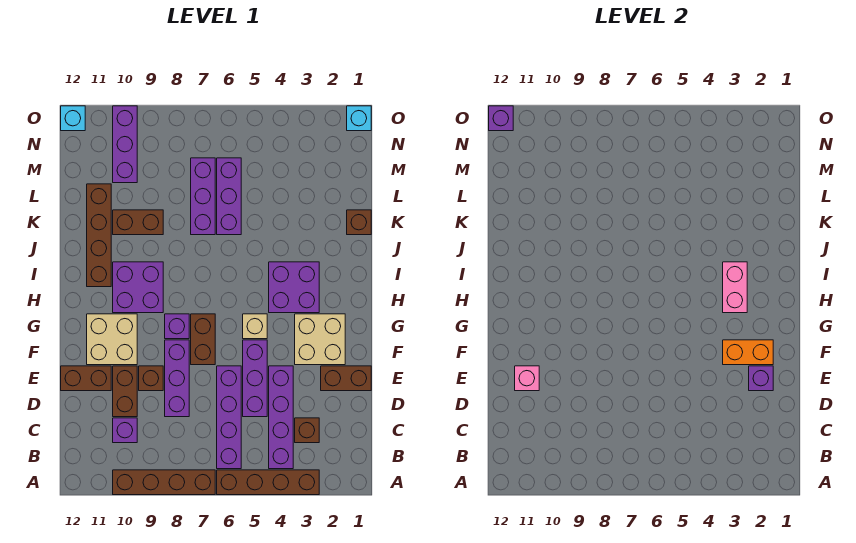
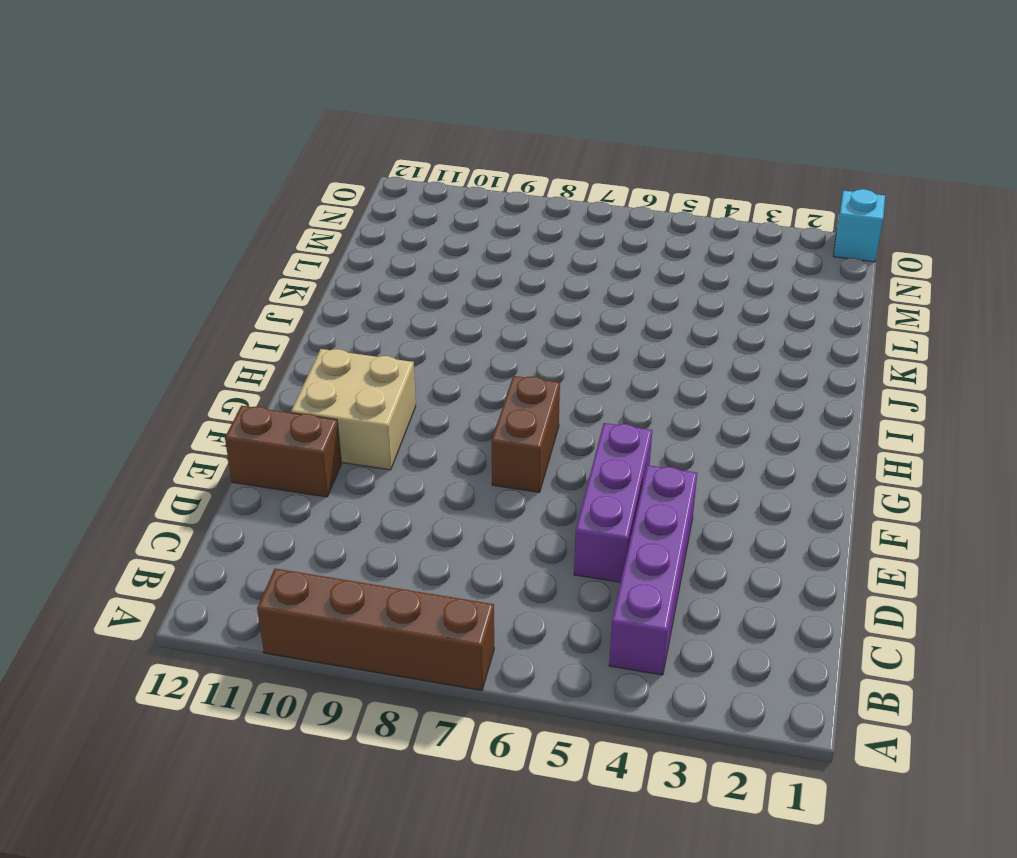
none -> brown brick A3:A6 level 1
none -> purple brick B6:E6 level 1
none -> brown brick C3 level 1
none -> purple brick C10 level 1

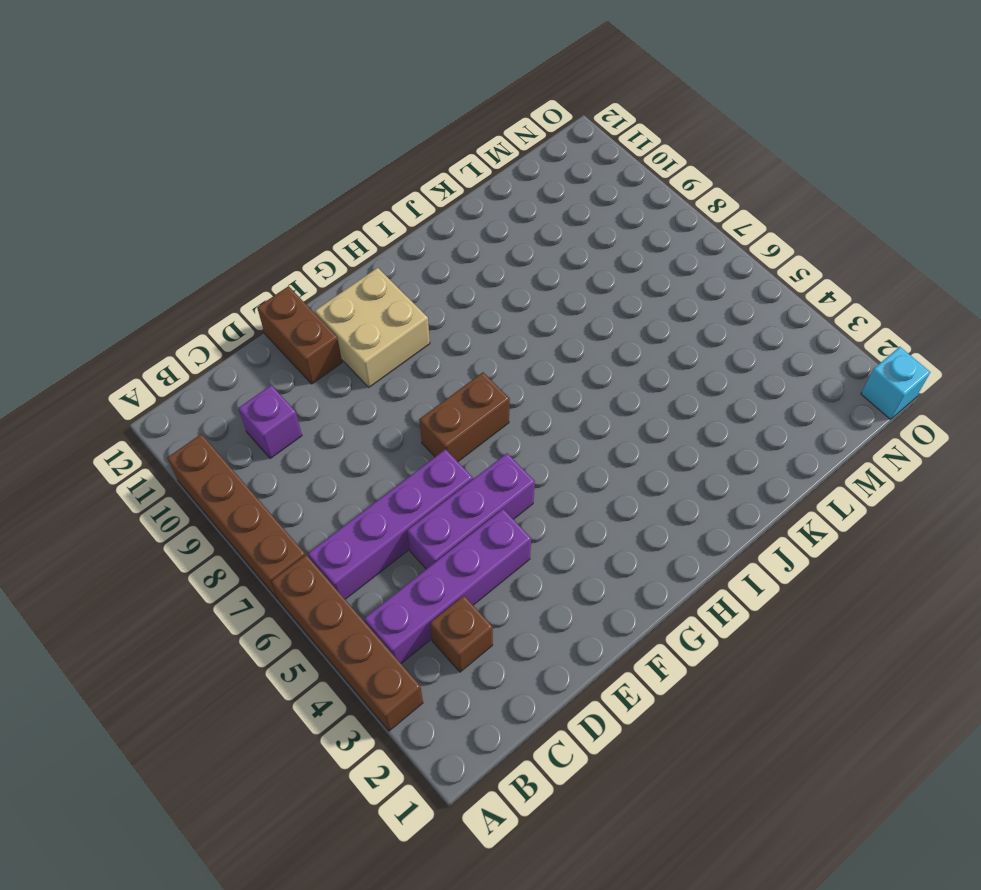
none -> purple brick D8:F8 level 1
none -> brown brick D10:E10 level 1
none -> brown brick E1:E2 level 1
none -> brown brick E9 level 1

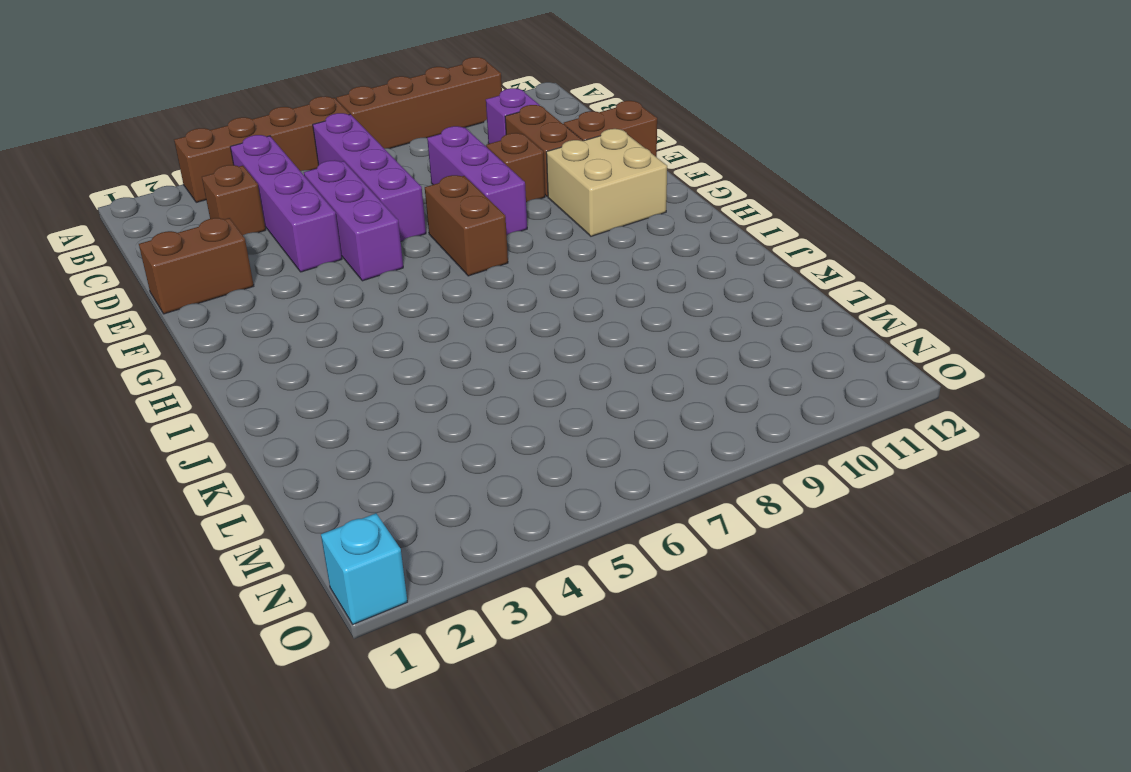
none -> tan brick F2:G3 level 1
none -> tan brick G5 level 1
none -> purple brick G8 level 1
none -> purple brick H3:I4 level 1

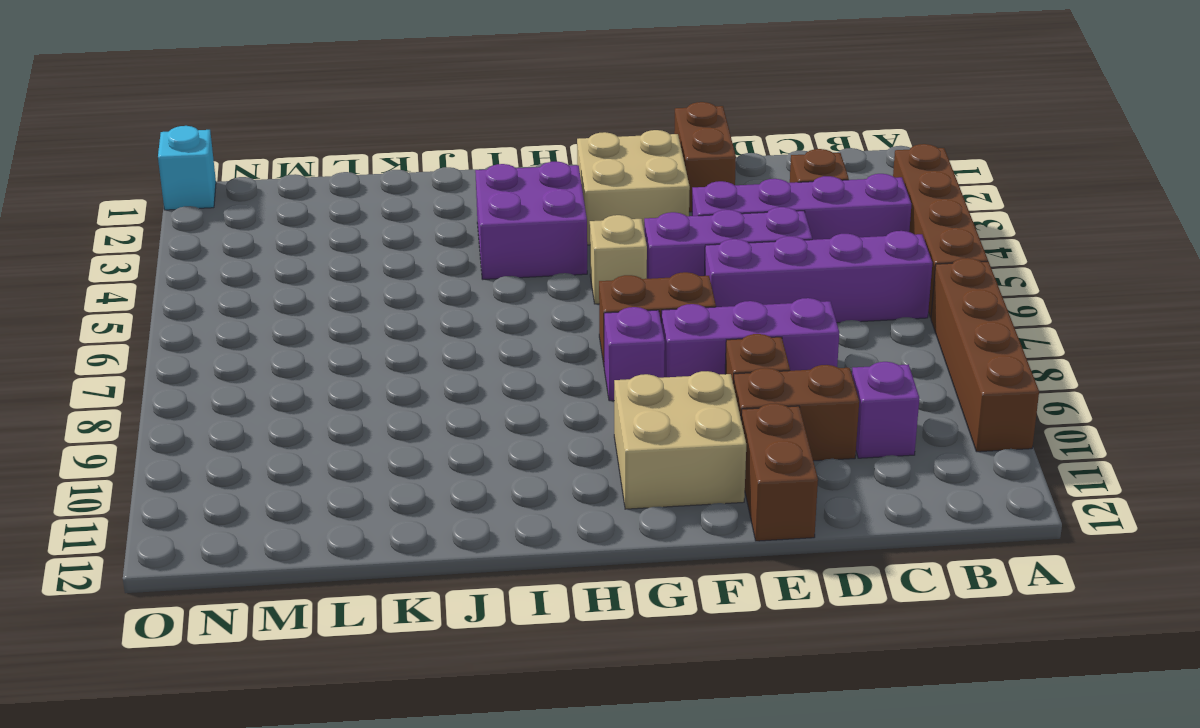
none -> purple brick H9:I10 level 1
none -> brown brick I11:L11 level 1
none -> brown brick K1 level 1
none -> purple brick K6:M6 level 1

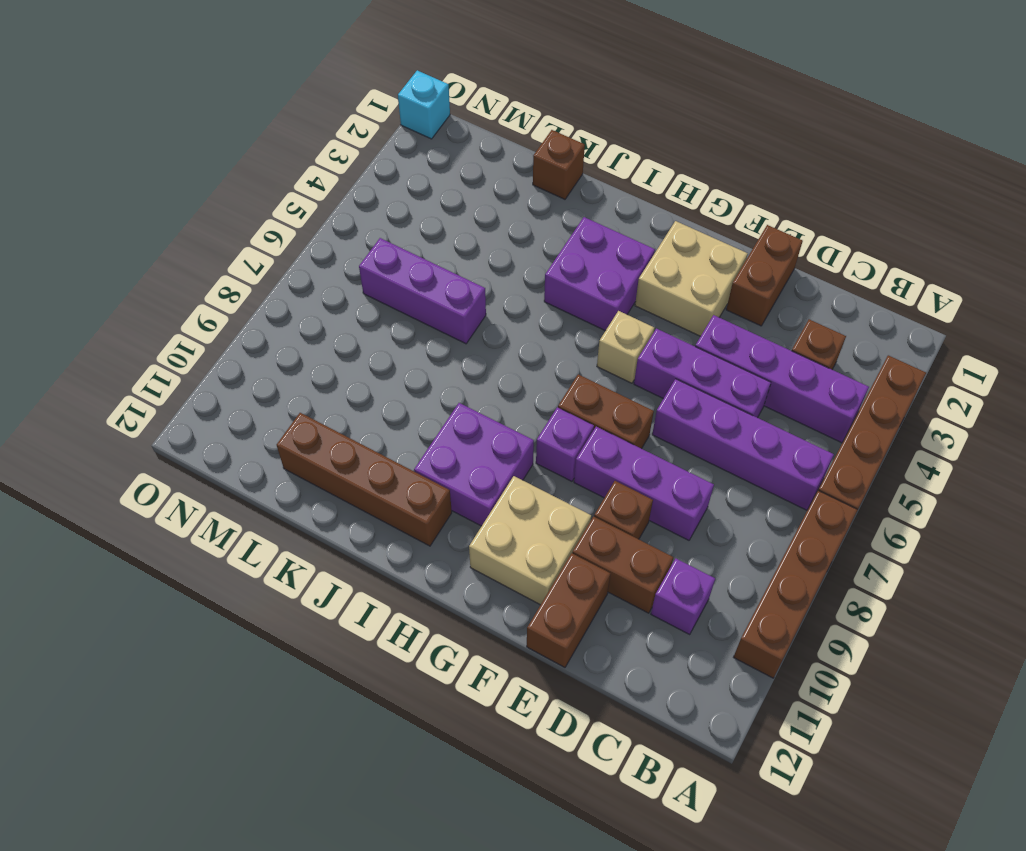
none -> purple brick K7:M7 level 1
none -> brown brick K9:K10 level 1
none -> purple brick M10:O10 level 1
none -> cyan brick O12 level 1

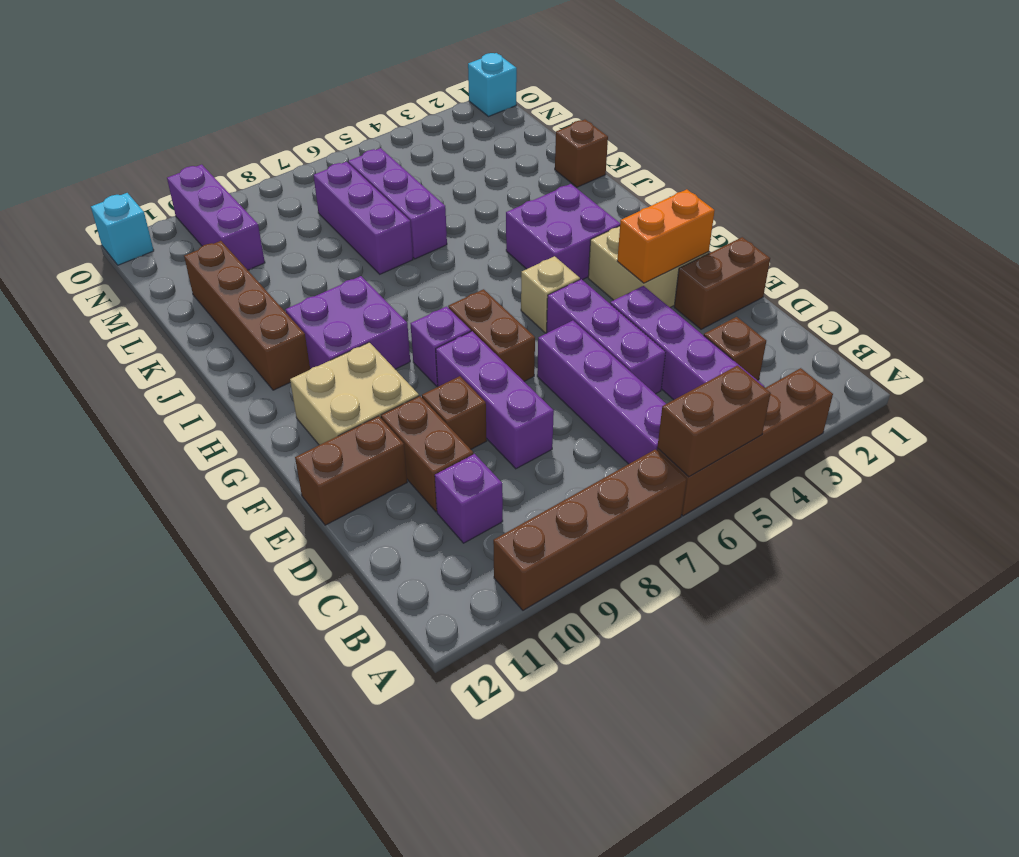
brown brick A5:A6 level 2 -> brown brick K9:K10 level 1
none -> purple brick E2 level 2
none -> pink brick E11 level 2
none -> pink brick H3:I3 level 2
none -> purple brick O12 level 2

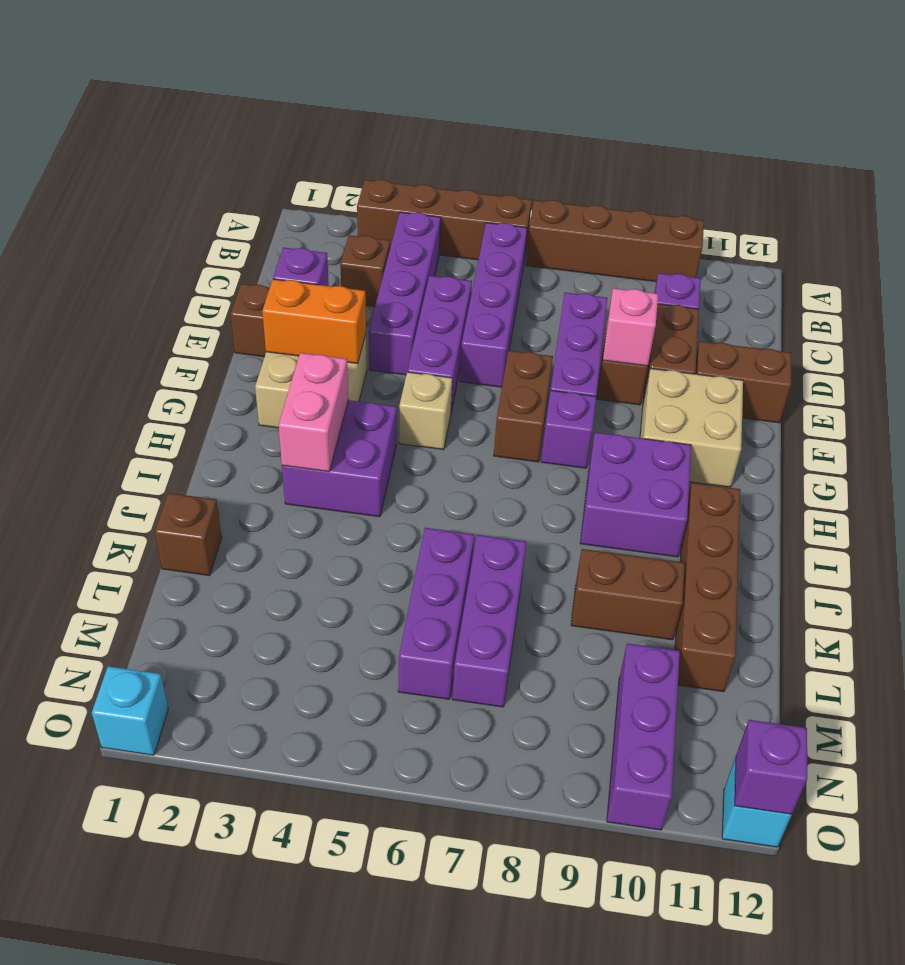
pink brick E9 level 2 -> pink brick E11 level 2

